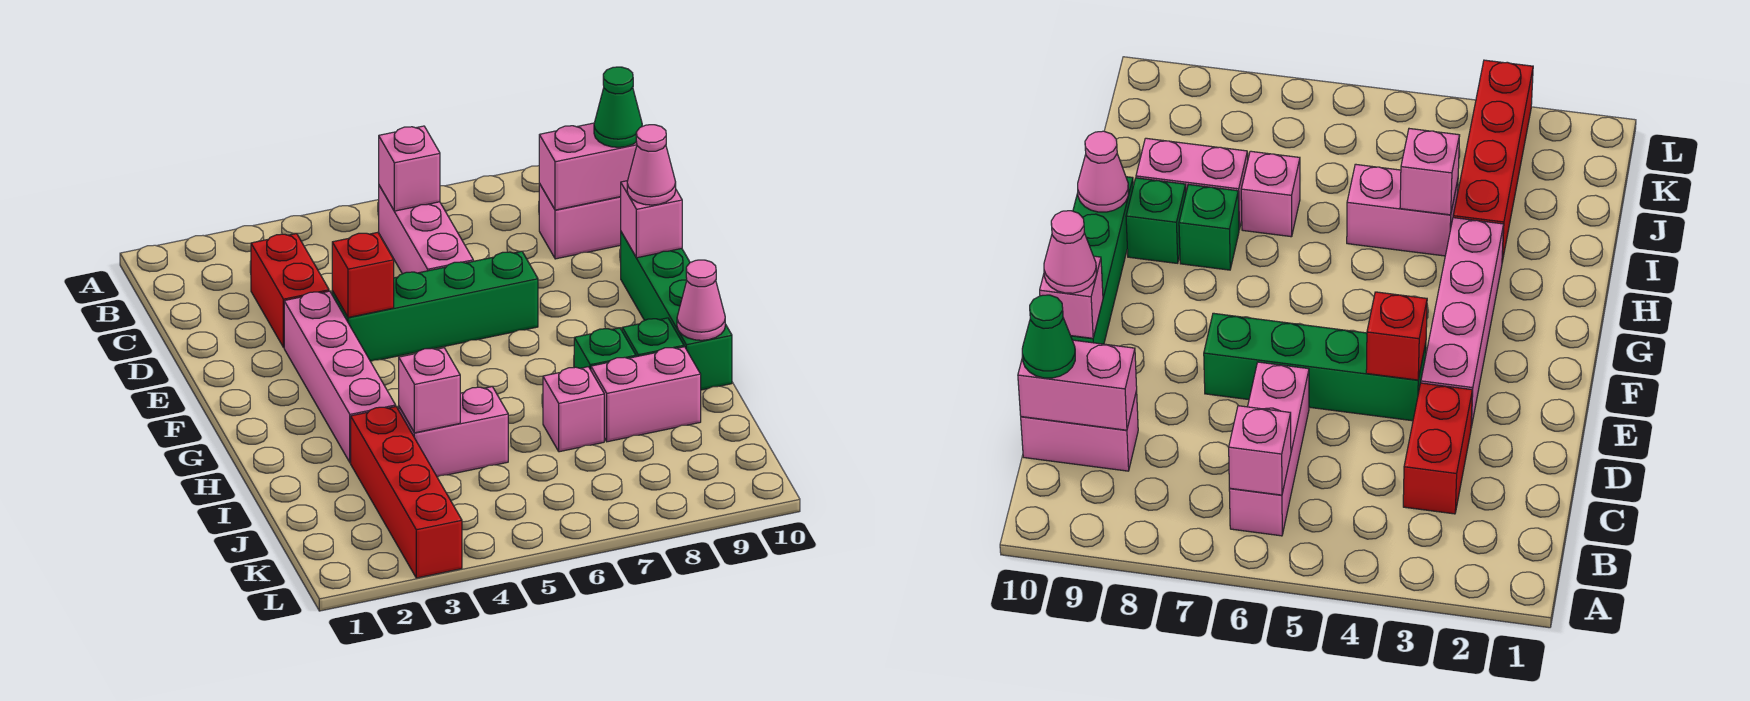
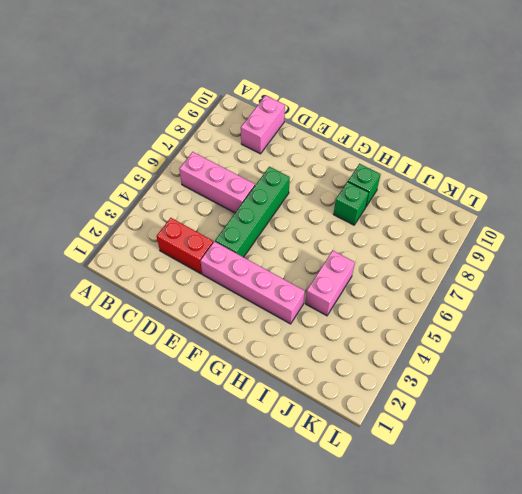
none -> green brick E10:H10 level 1
none -> red brick I3:L3 level 1
none -> pink brick I7 level 1

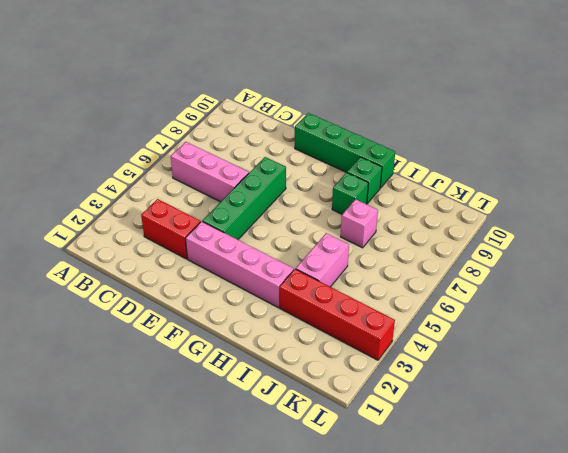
none -> pink brick C9:C10 level 1
none -> pink brick I8:I9 level 1
none -> pink brick B6 level 2

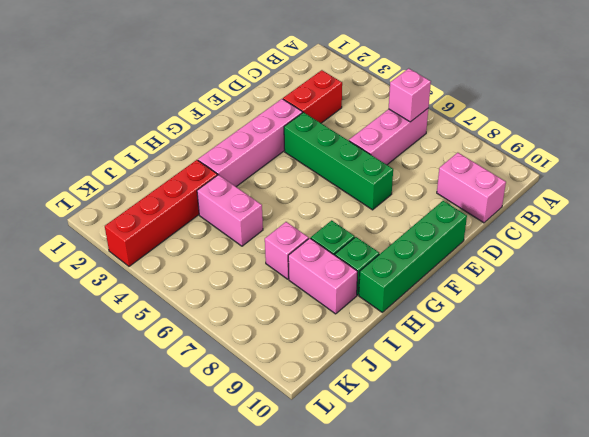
none -> pink brick C9:C10 level 2
none -> red brick E4 level 2
none -> pink brick E10 level 2

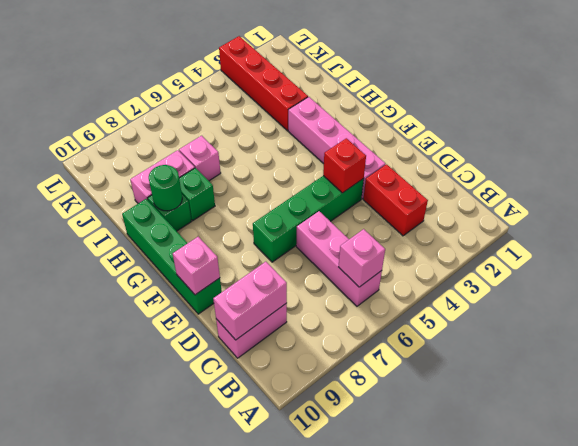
green round brick H9 level 2 -> none
none -> pink brick I4:I5 level 1
none -> pink cone H10 level 2
none -> pink brick I4 level 2

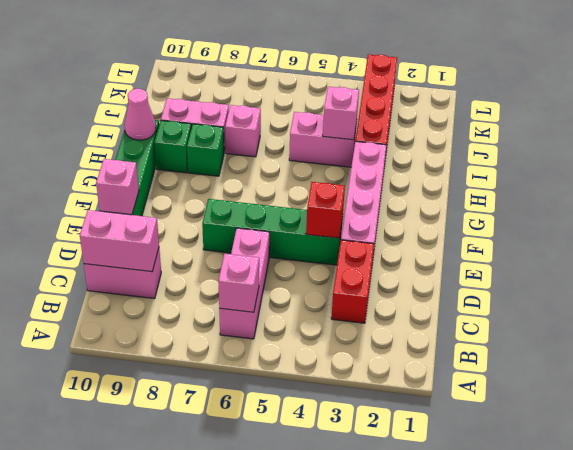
none -> green cone C10 level 3
none -> pink cone E10 level 3

